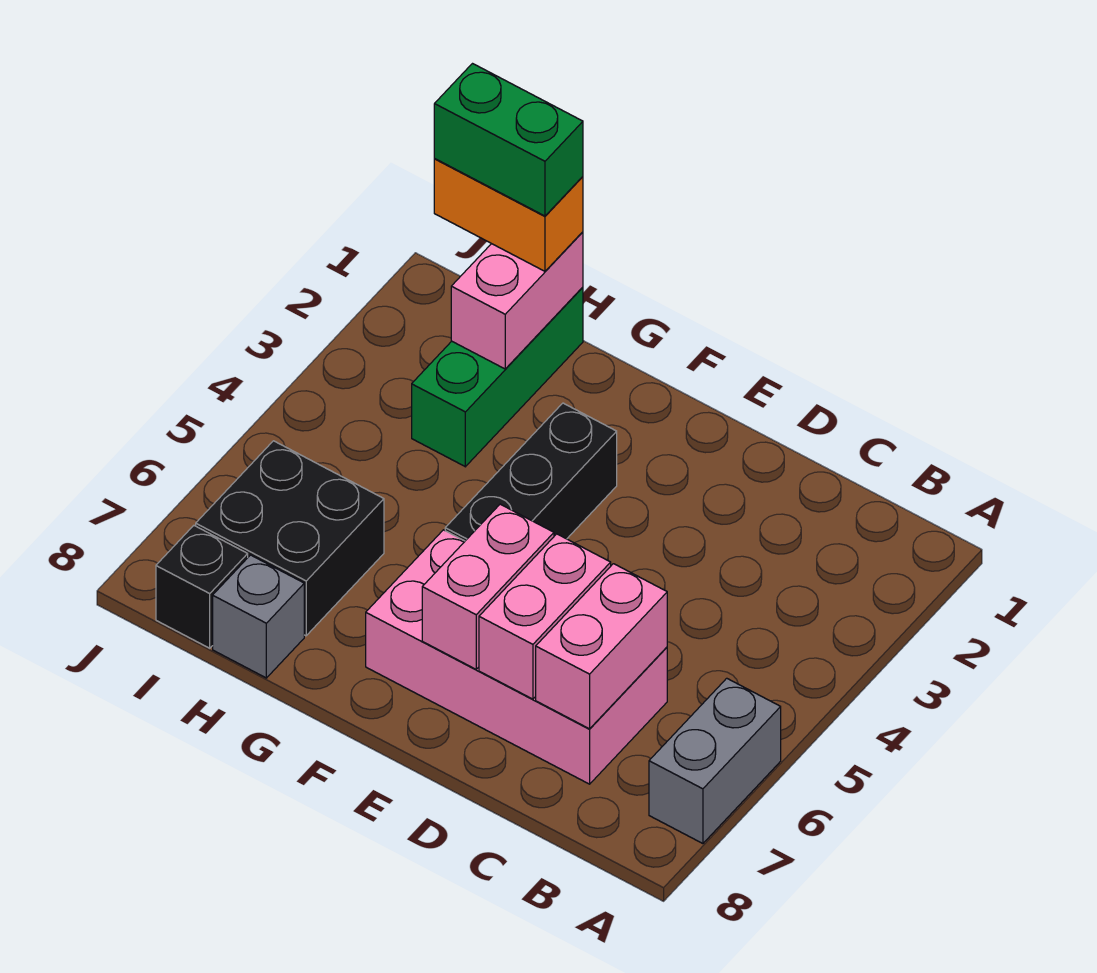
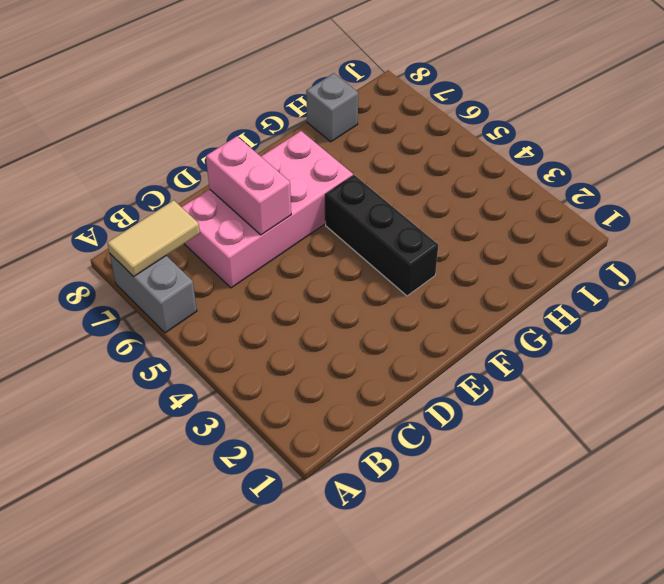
tan tile A7:B7 level 2 -> none
none -> green brick H1:H3 level 1
none -> black brick H6:I7 level 1
none -> black brick I8 level 1

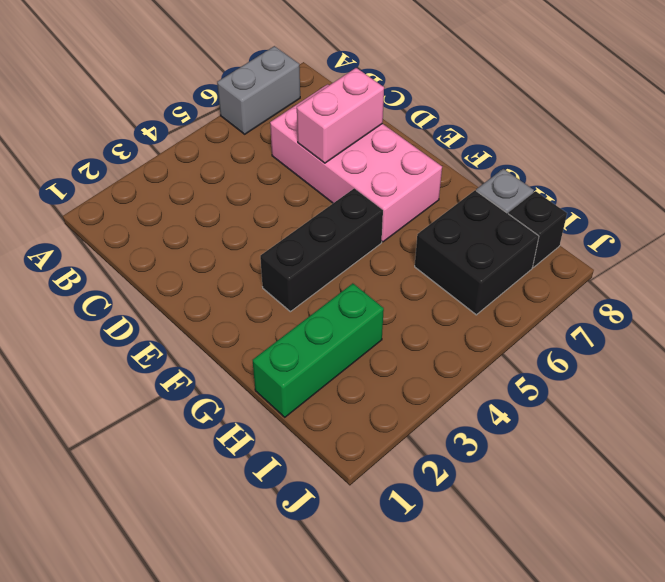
none -> pink brick C6:C7 level 2
none -> pink brick E6:E7 level 2
none -> pink brick H1:H2 level 2

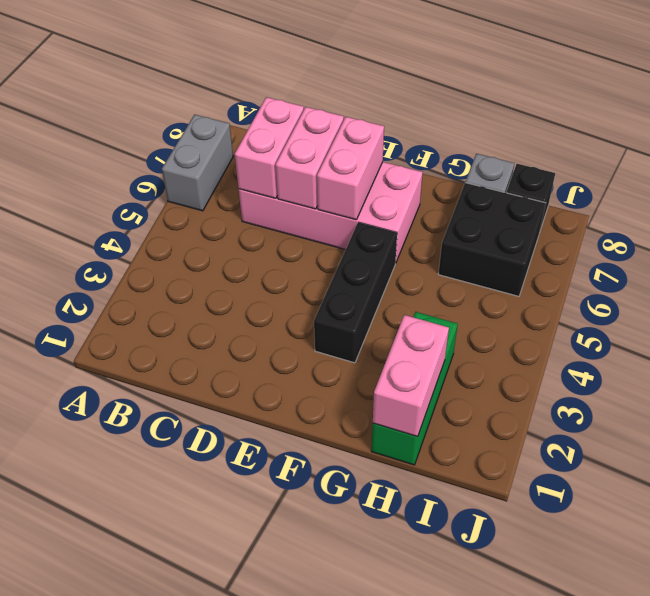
none -> orange brick H1:I1 level 3
none -> green brick H1:I1 level 4

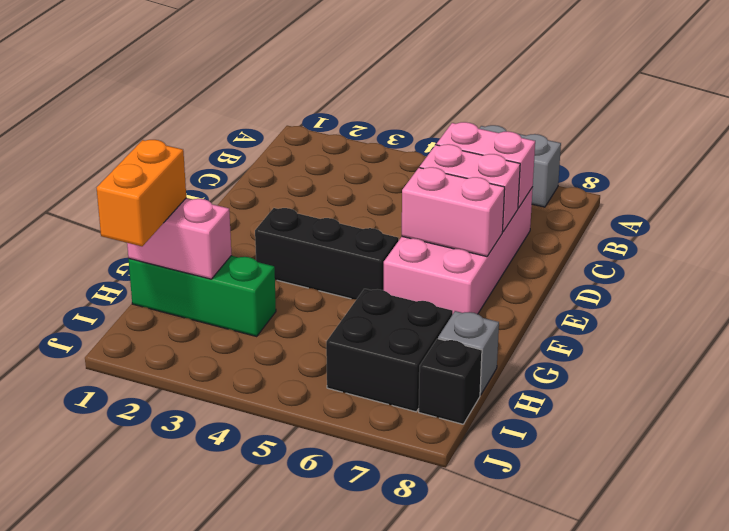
none -> green brick H1:I1 level 4

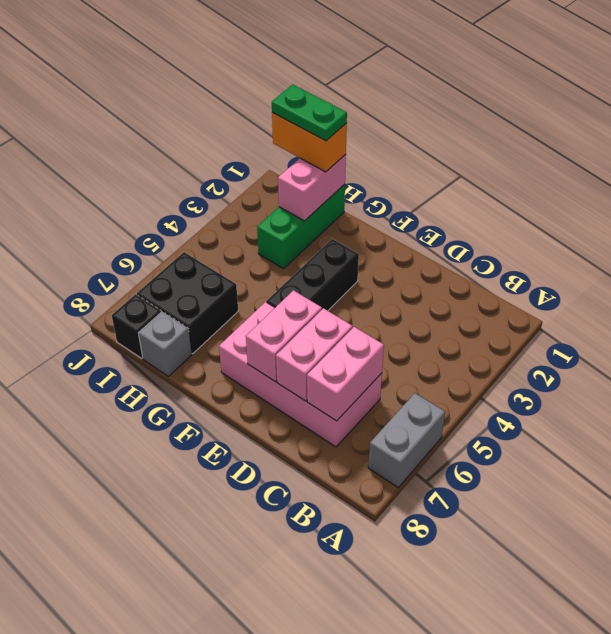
green plate H1:I1 level 4 -> green brick H1:I1 level 4

